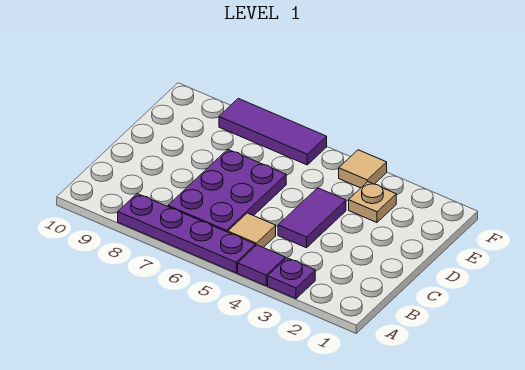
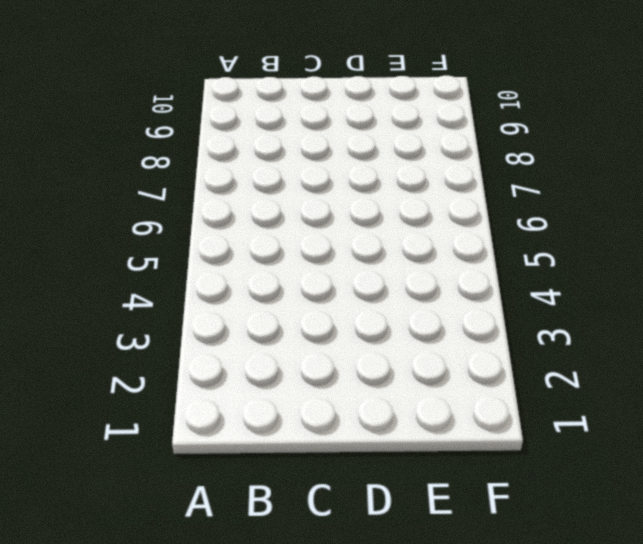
none -> purple plate A3 level 1
none -> purple tile A4 level 1

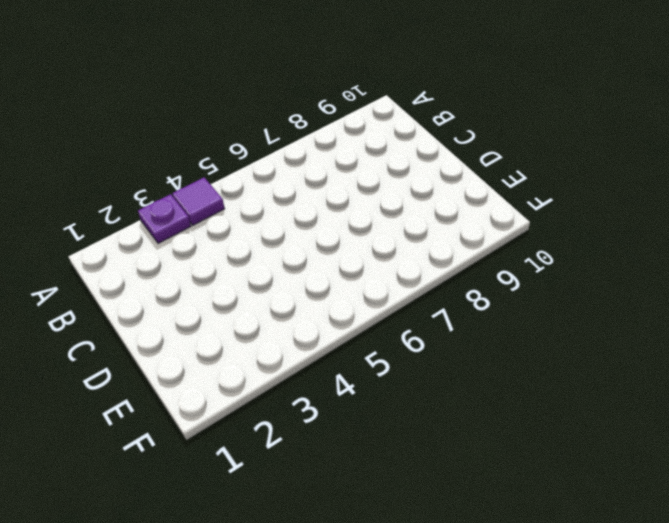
none -> purple plate A5:A8 level 1
none -> tan tile B5 level 1

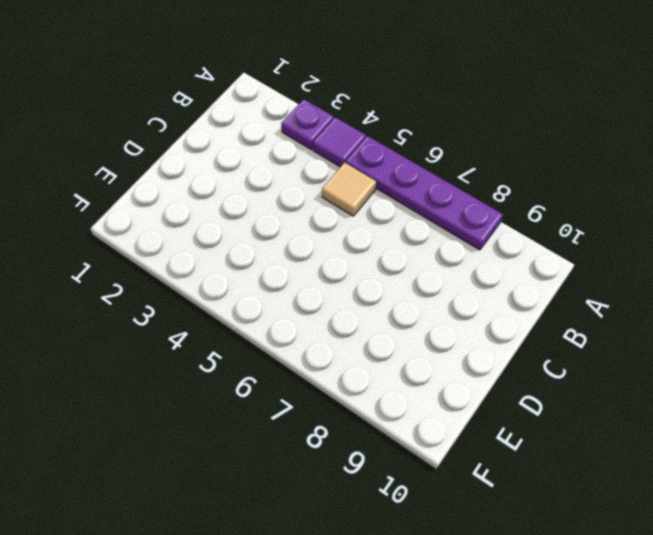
none -> purple plate B6:D7 level 1
none -> purple tile C4:D4 level 1

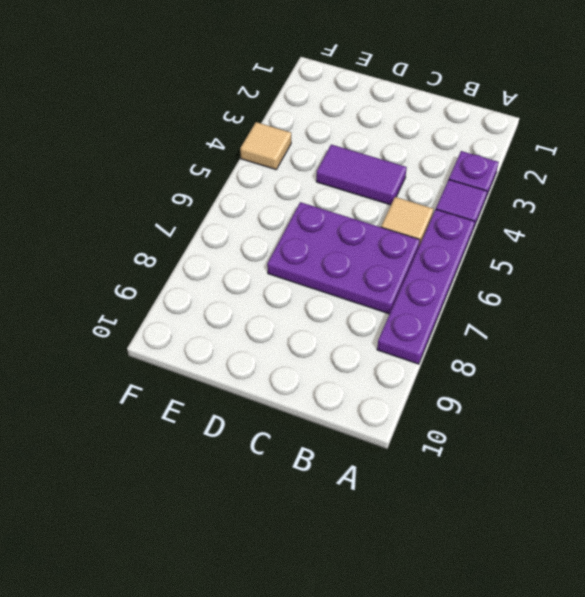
none -> tan plate E3 level 1
none -> purple tile F6:F8 level 1

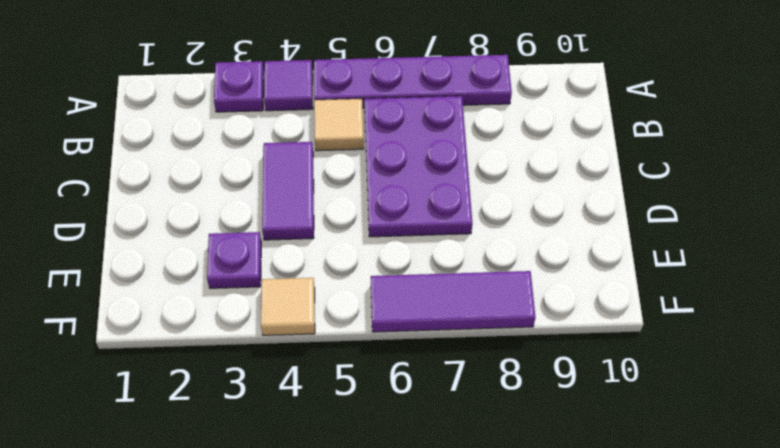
purple plate E3 level 1 -> tan plate E3 level 1

